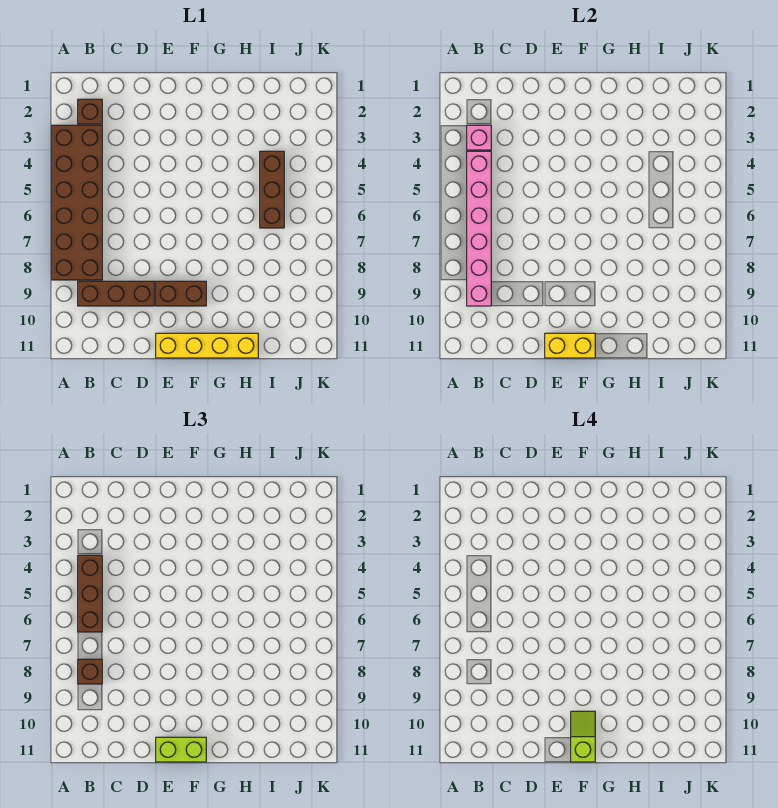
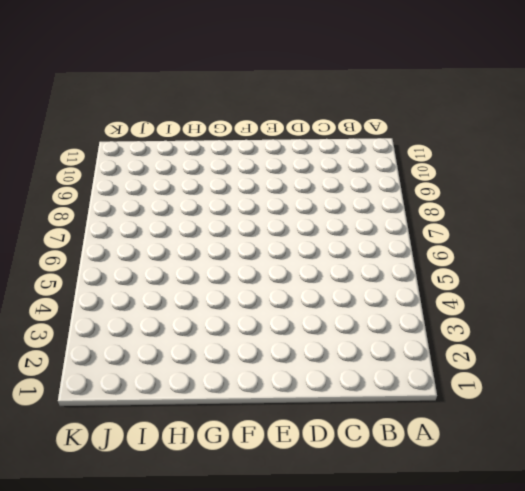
none -> brown brick A3:B8 level 1
none -> brown brick B2 level 1
none -> brown brick B9:D9 level 1

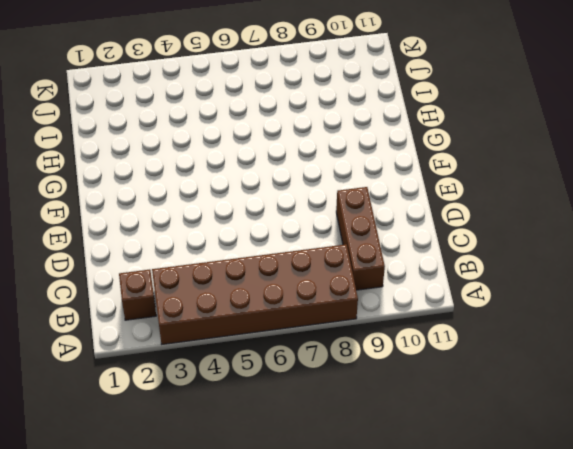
none -> brown brick E9:F9 level 1
none -> yellow brick E11:H11 level 1
none -> brown brick I4:I6 level 1

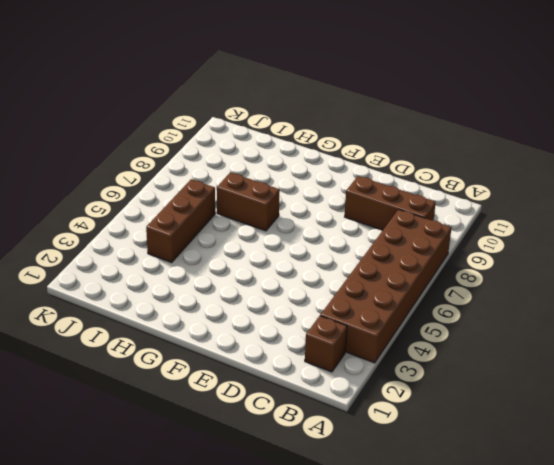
brown brick G7:H7 level 1 -> brown brick E9:F9 level 1
none -> yellow brick E11:H11 level 1
none -> pink brick B3 level 2
none -> pink brick B4:B9 level 2

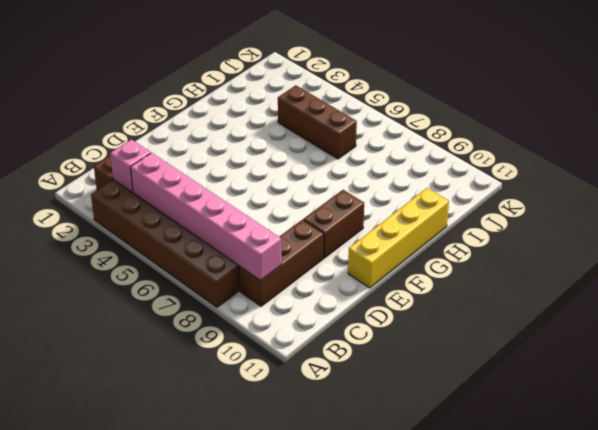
none -> yellow brick E11:F11 level 2
none -> brown brick B4:B6 level 3
none -> brown brick B8 level 3

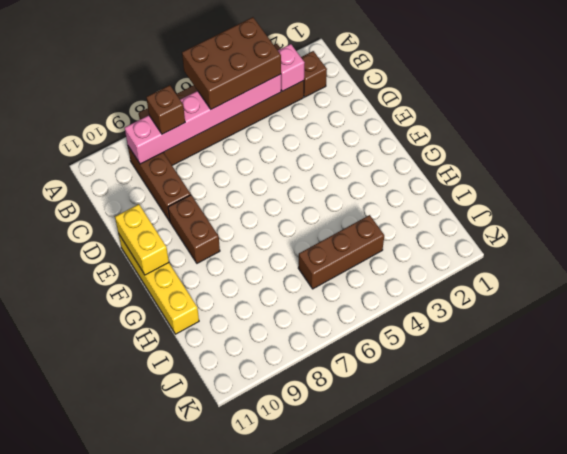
brown brick A4:B6 level 3 -> brown brick B4:B6 level 3
none -> lime brick E11:F11 level 3
none -> lime slope F10:F11 level 4 top 11

